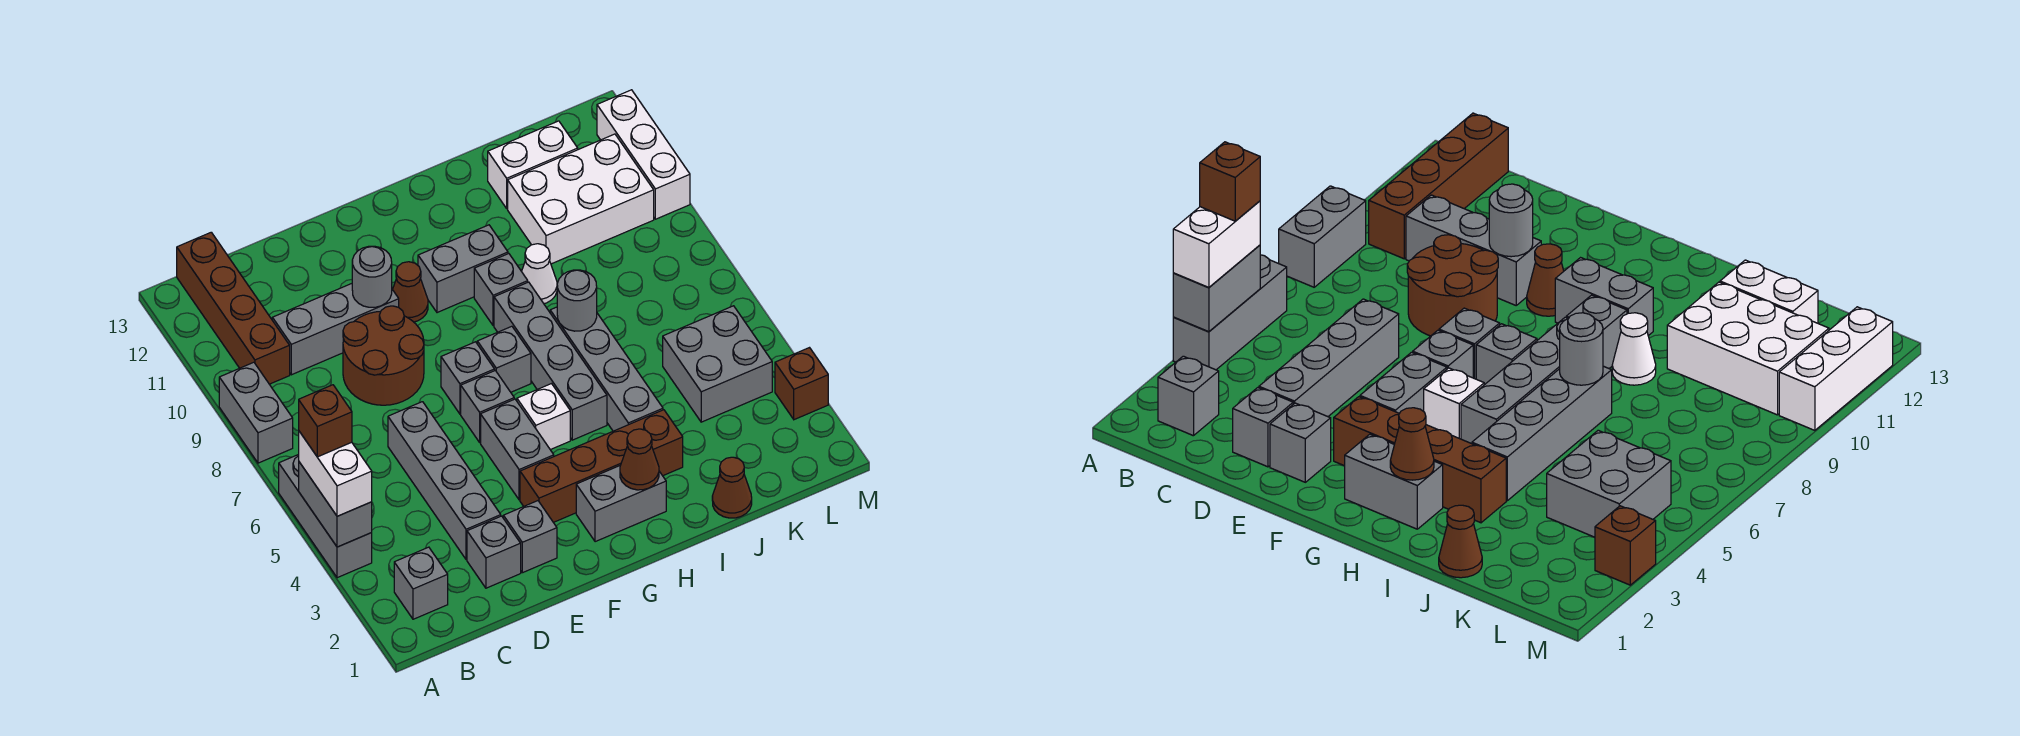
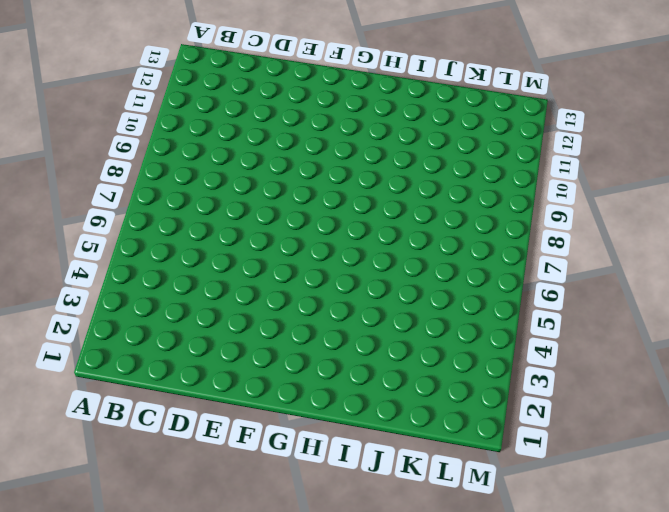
none -> grey brick A4:A6 level 1
none -> grey brick A8:A9 level 1
none -> grey brick B2 level 1
none -> brown brick B10:B13 level 1

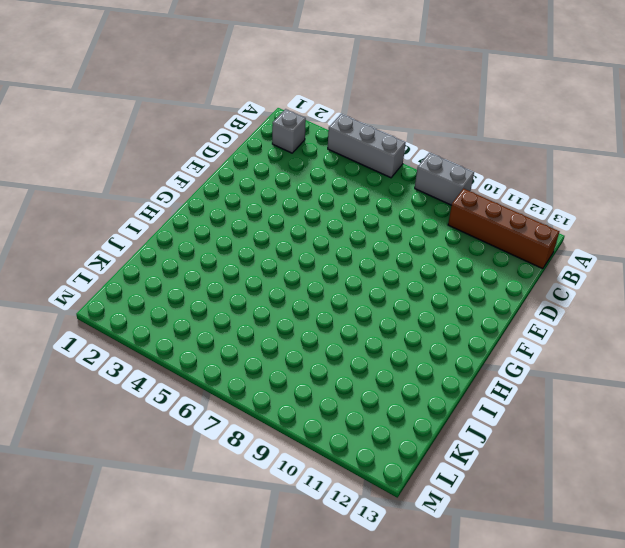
none -> grey brick C10:E10 level 1
none -> grey brick D2 level 1
none -> grey brick D3:D6 level 1
none -> brown round brick D8:E9 level 1

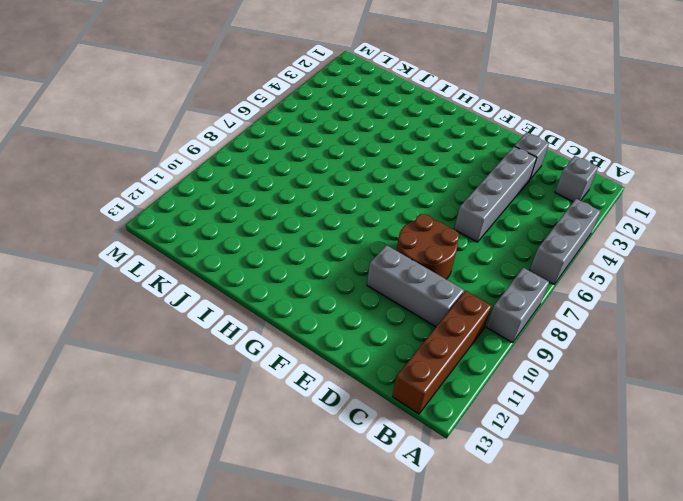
none -> grey brick E2 level 1
none -> brown brick F3:I3 level 1
none -> grey brick F4:F5 level 1
none -> grey brick F6 level 1

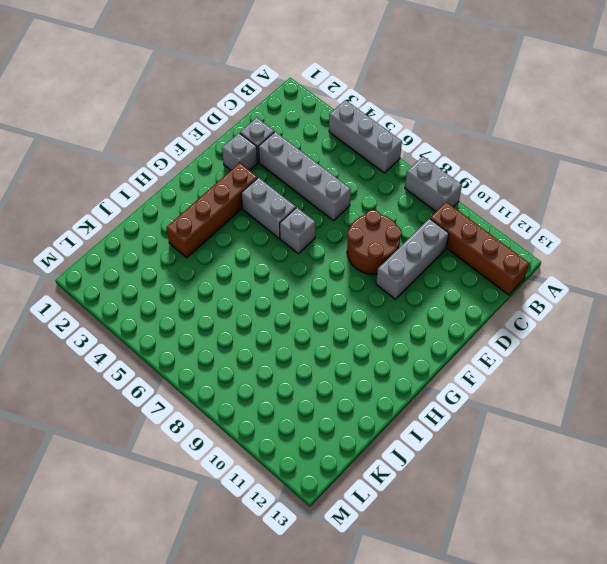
none -> grey brick B2 level 1
none -> grey brick F7 level 1
none -> brown cone F10 level 1
none -> grey brick G2:H2 level 1

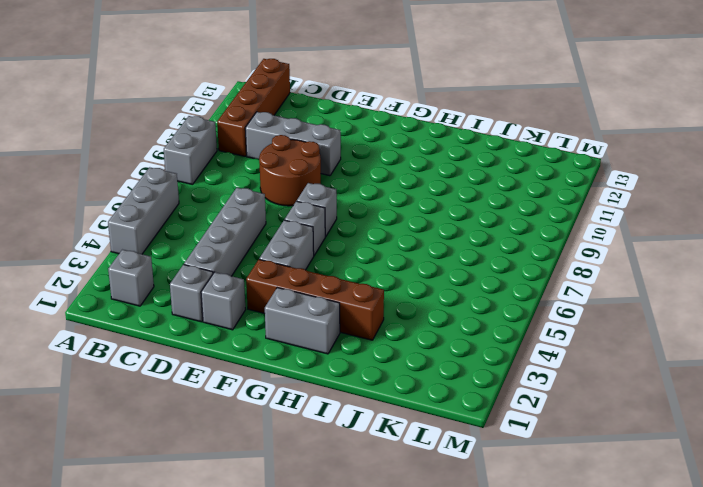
none -> brown cone F10 level 1
none -> white brick G5 level 1
none -> grey brick G7 level 1
none -> grey brick G10:H10 level 1

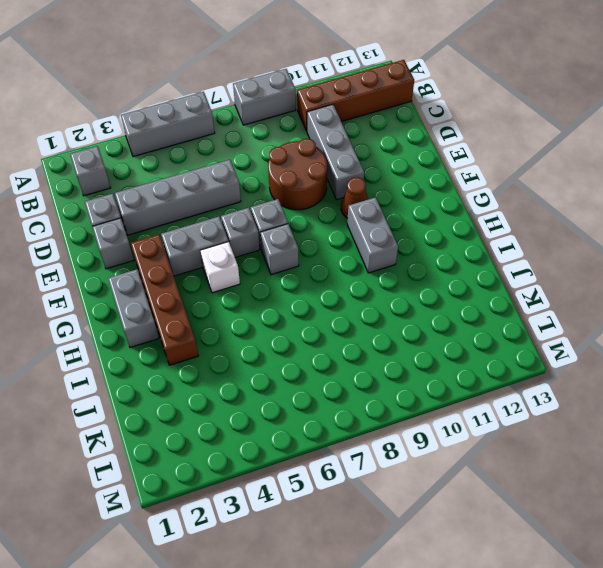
none -> grey brick H5:H8 level 1
none -> grey brick H9 level 1
none -> grey brick I4:I7 level 1
none -> white cone I9 level 1

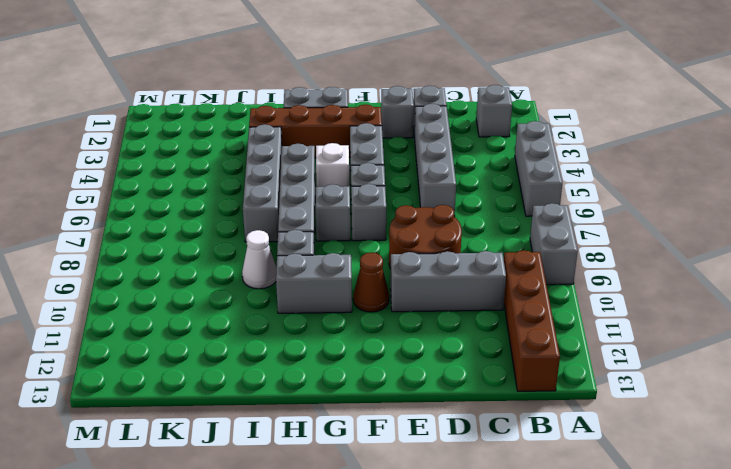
none -> brown cone J1 level 1
none -> white brick J10:L11 level 1
none -> white brick J12:K12 level 1
none -> grey brick K4:L5 level 1

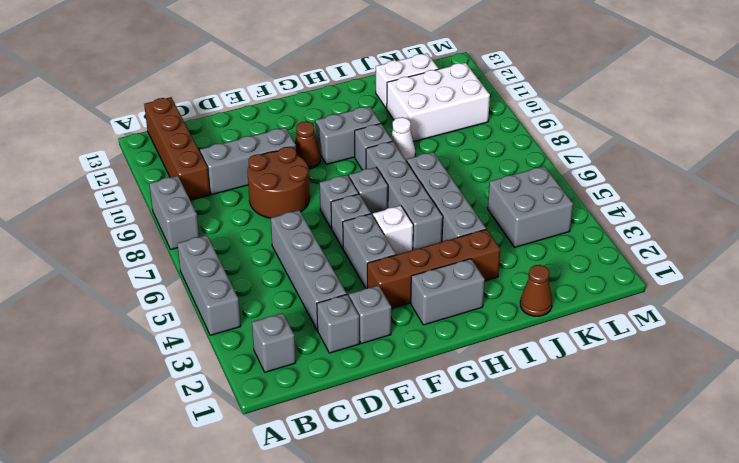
none -> brown brick M3 level 1
none -> white brick M10:M12 level 1
none -> grey brick A4:A5 level 2
none -> grey round brick E10 level 2

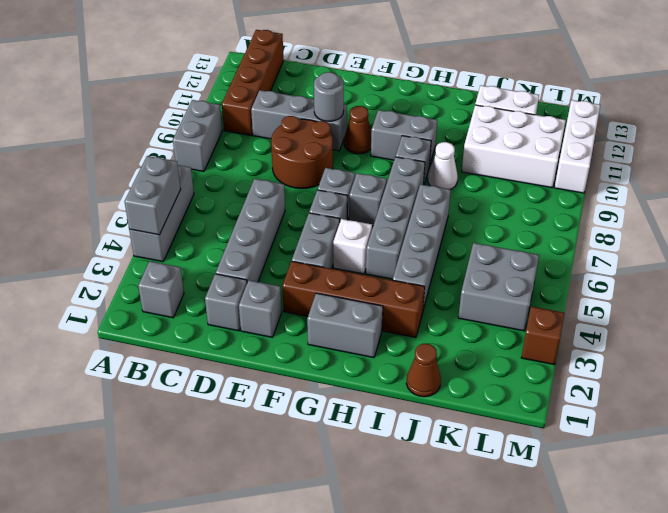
none -> brown cone H2 level 2
none -> grey round brick I7 level 2
none -> white brick A4:A5 level 3
none -> brown brick A5 level 4

